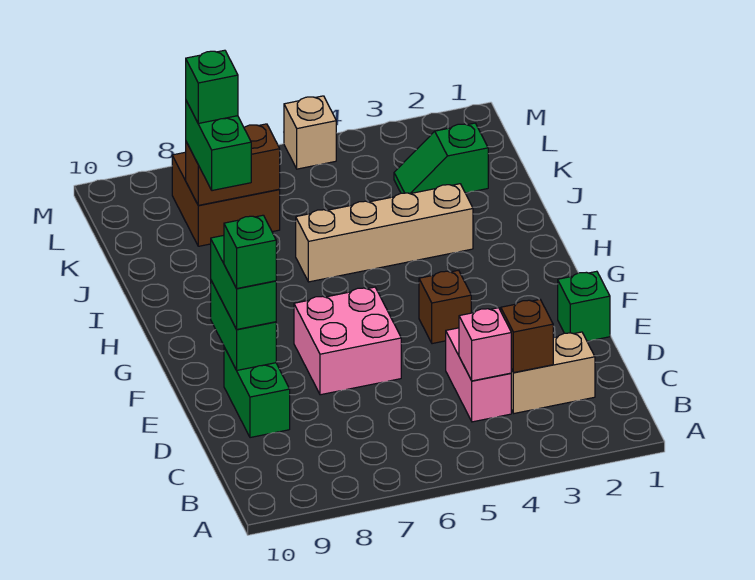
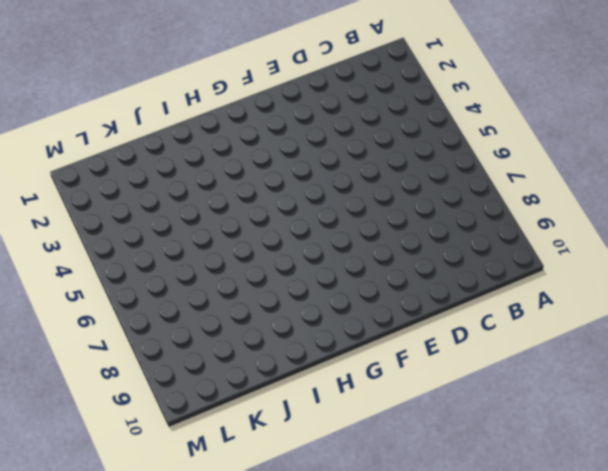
none -> tan brick C2:C3 level 1
none -> pink brick C4:D4 level 1
none -> green brick D9:E9 level 1

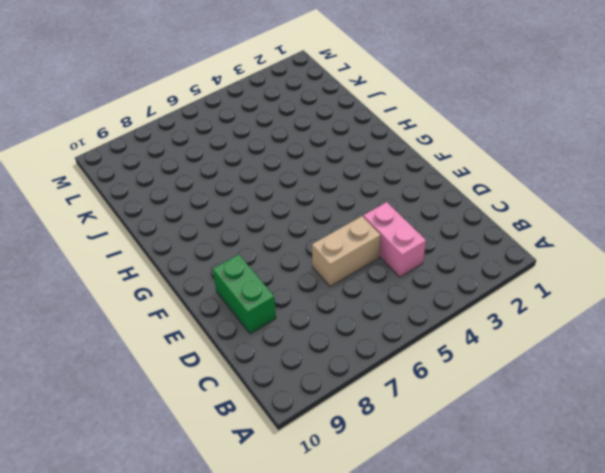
tan brick D5:D6 level 1 -> tan brick C2:C3 level 1
none -> green brick E1 level 1
none -> pink brick E6:F7 level 1
none -> brown brick F4 level 1

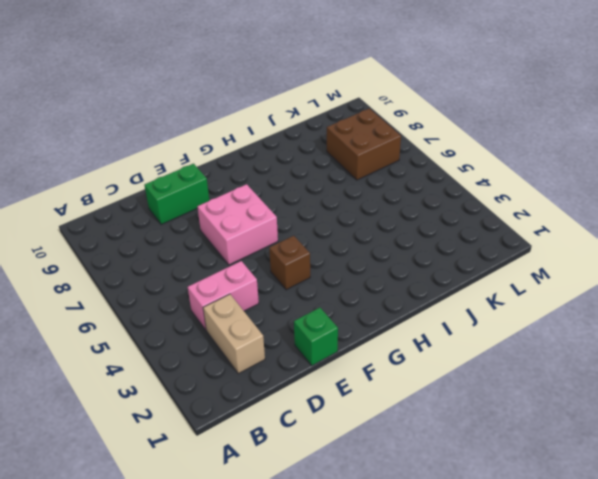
none -> tan brick I3:I6 level 1
none -> green slope K2:K3 level 1 top 2
none -> tan brick M5 level 1

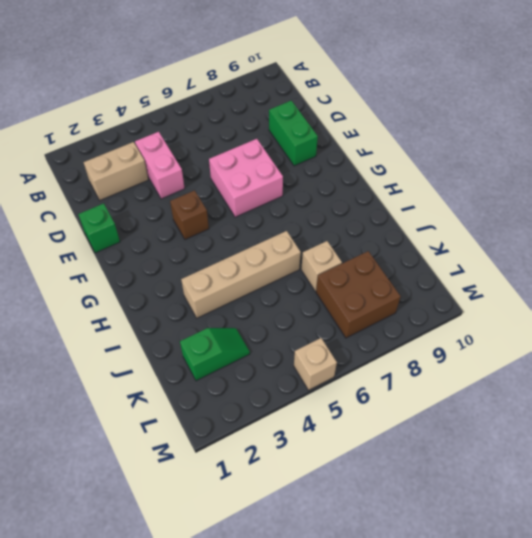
tan brick J7 level 1 -> none
none -> brown brick C3 level 2
none -> pink brick C4 level 2
none -> green brick E9:F9 level 2

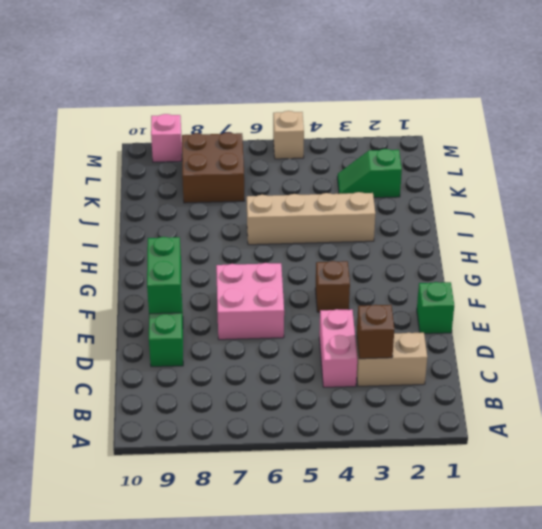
pink brick M9 level 1 -> pink brick C4 level 2
none -> brown brick K7:K8 level 2
none -> green brick E9:F9 level 3
none -> green brick J8:K8 level 3

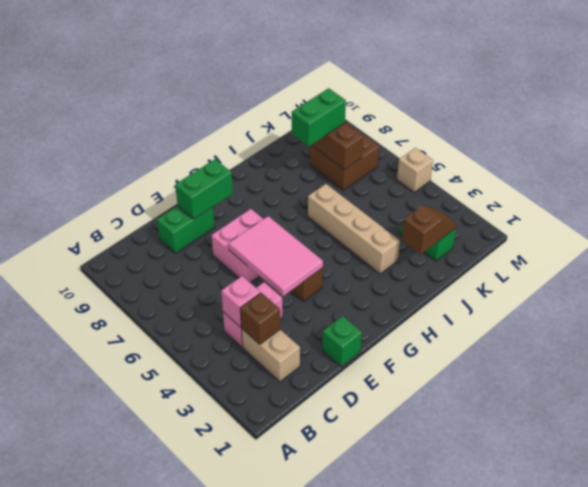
pink tile E4:F6 level 2 -> none
brown slope J2:K2 level 2 top J -> none
none -> green brick E9:F9 level 3
none -> green brick E9 level 4
none -> green brick K8 level 4

